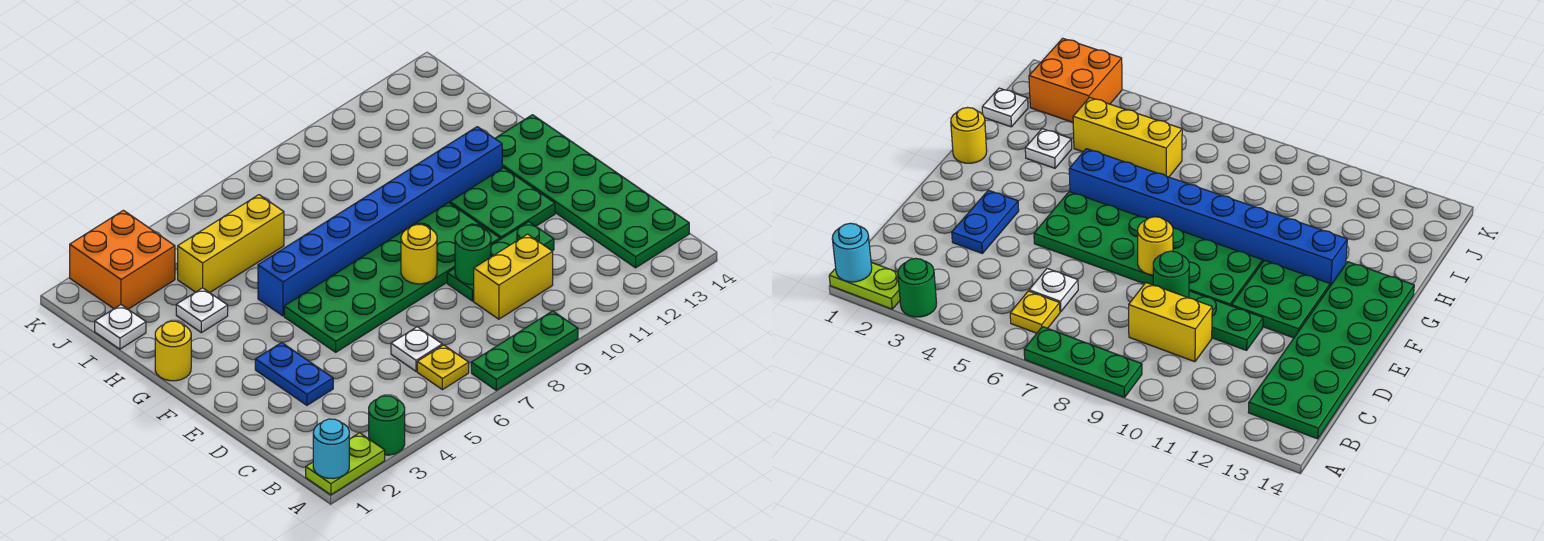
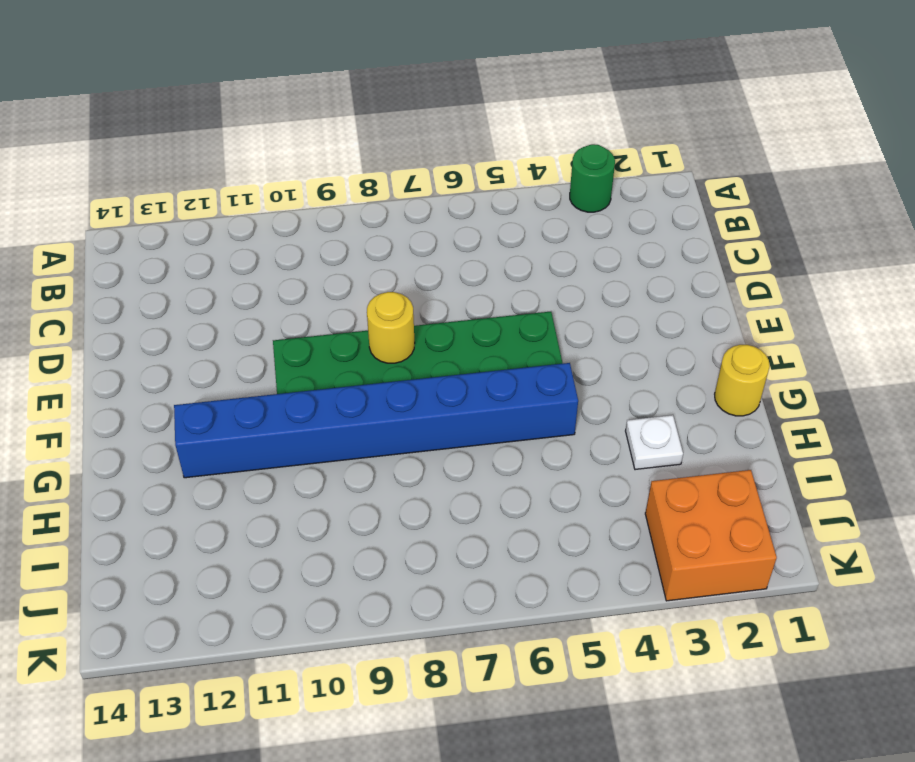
none -> lime plate A1:A2 level 1
none -> green plate A7:A9 level 1
none -> yellow plate B6 level 1

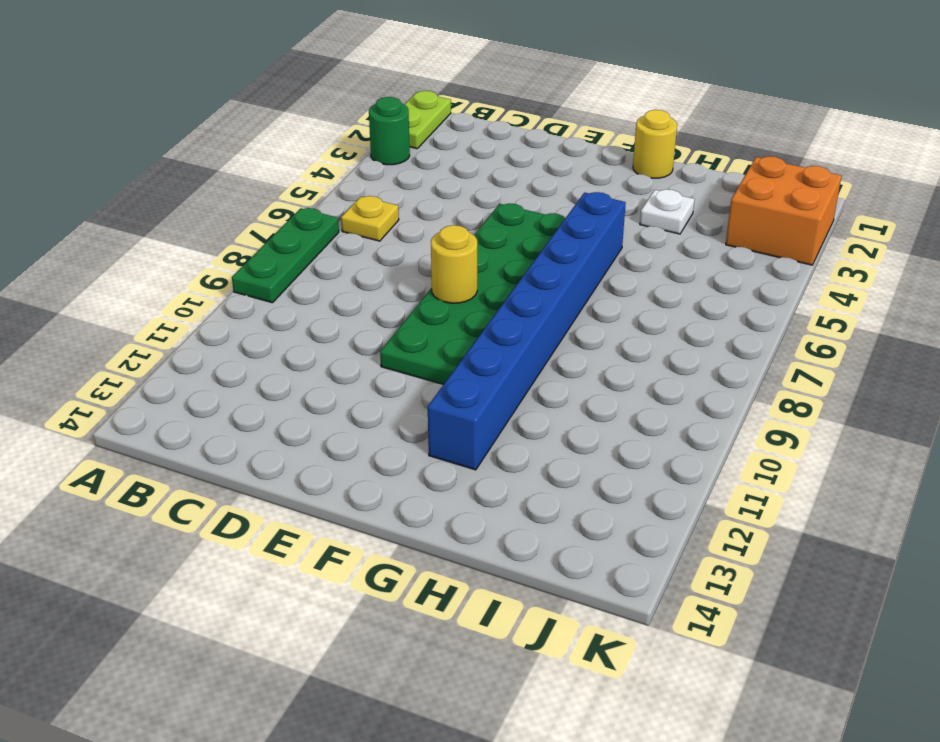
none -> green plate B13:G14 level 1
none -> white plate C6 level 1
none -> yellow brick C9:C10 level 1

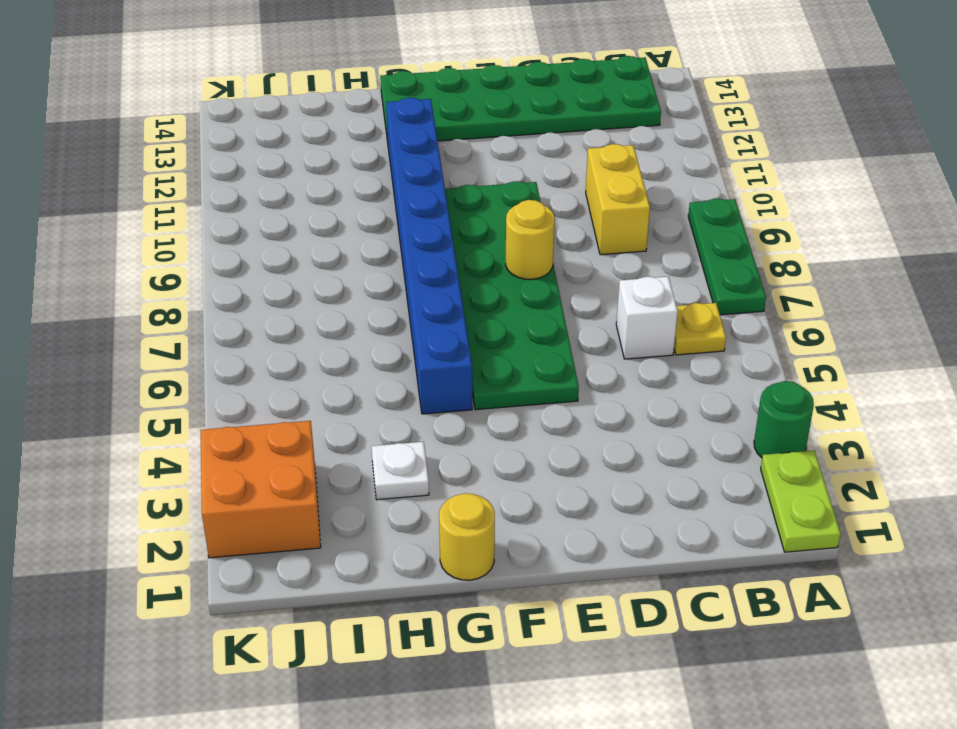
white brick C6 level 1 -> white plate C6 level 1
none -> blue plate D3:E3 level 1
none -> green plate D9:D11 level 1
none -> green plate E11:F12 level 1

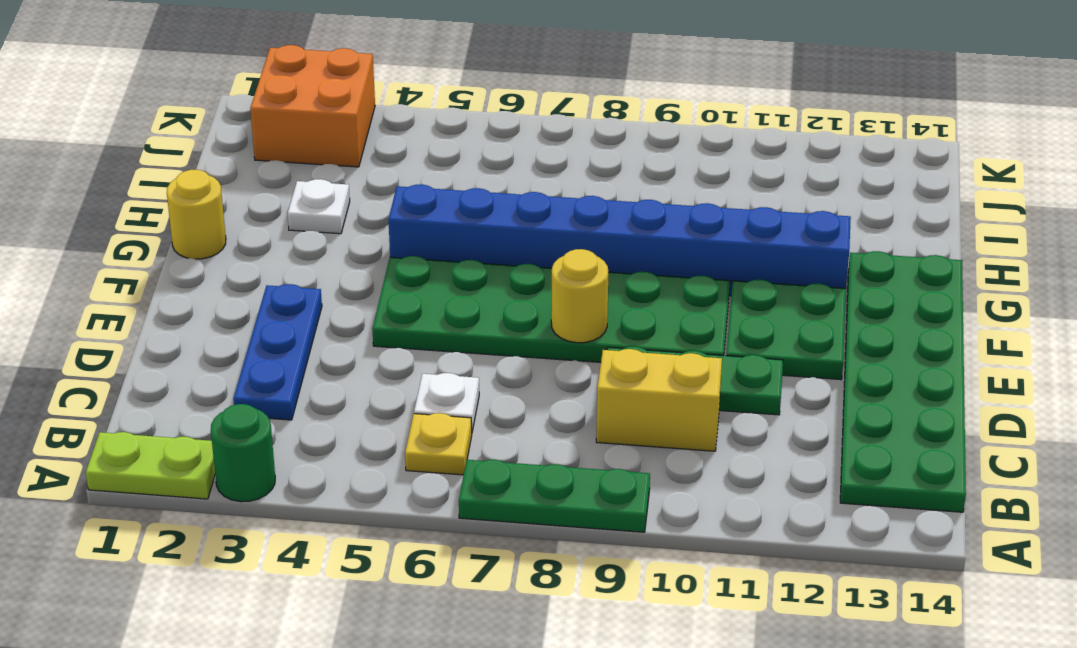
blue plate C3:E3 level 1 -> blue plate D3:E3 level 1
none -> white plate I1 level 1
none -> yellow brick I4:I6 level 1
none -> cyan round brick A1 level 2

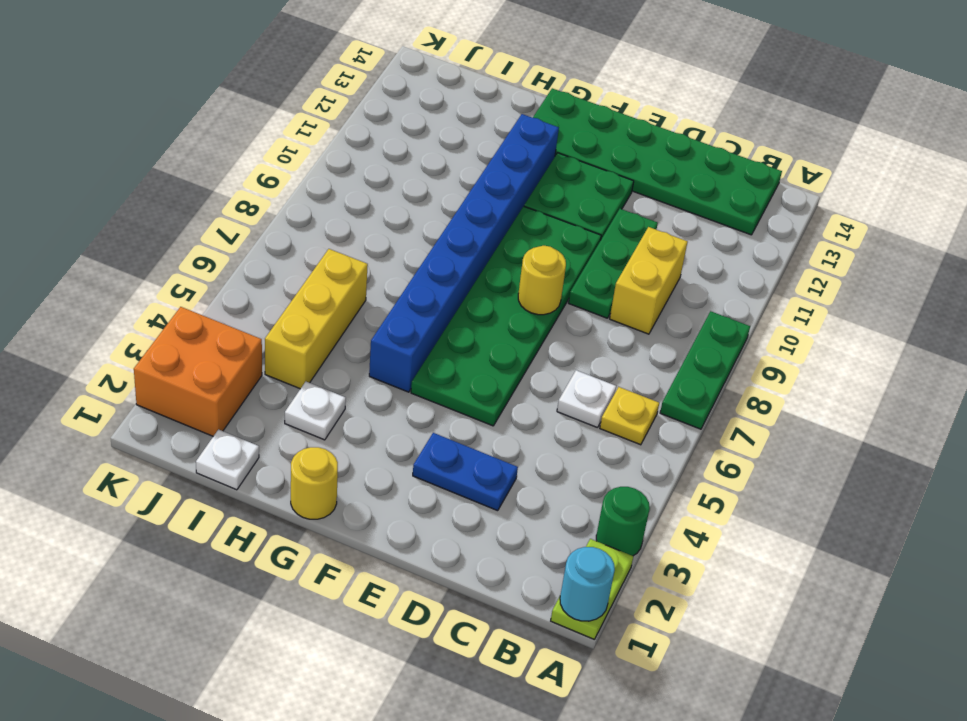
none -> green round brick D9 level 2

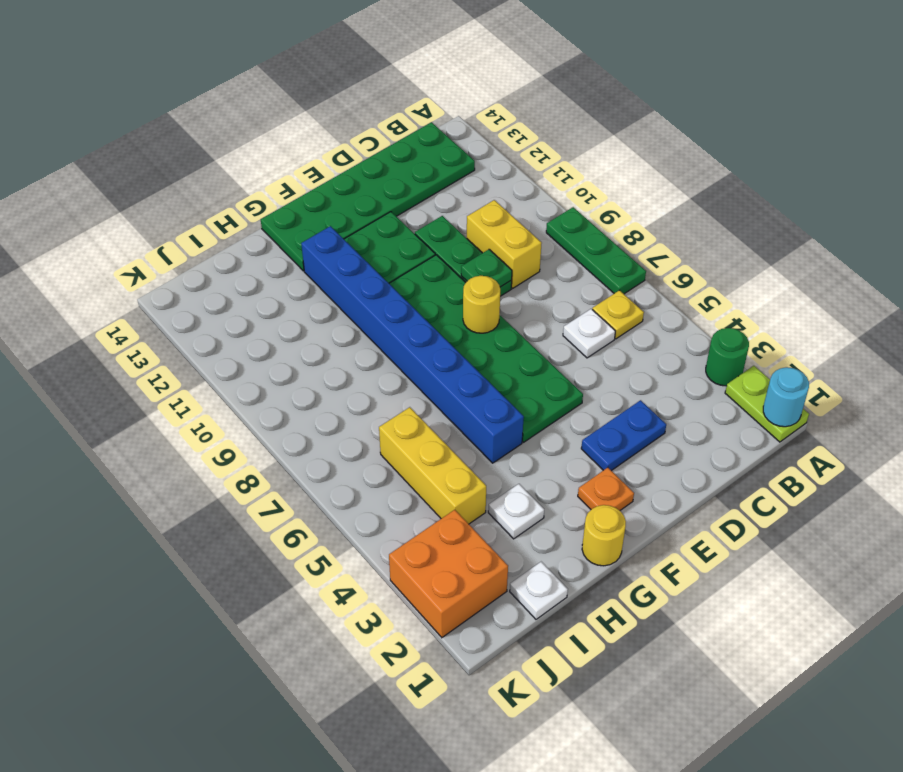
green plate D9 level 2 -> green round brick D9 level 2
orange plate F2 level 1 -> none

